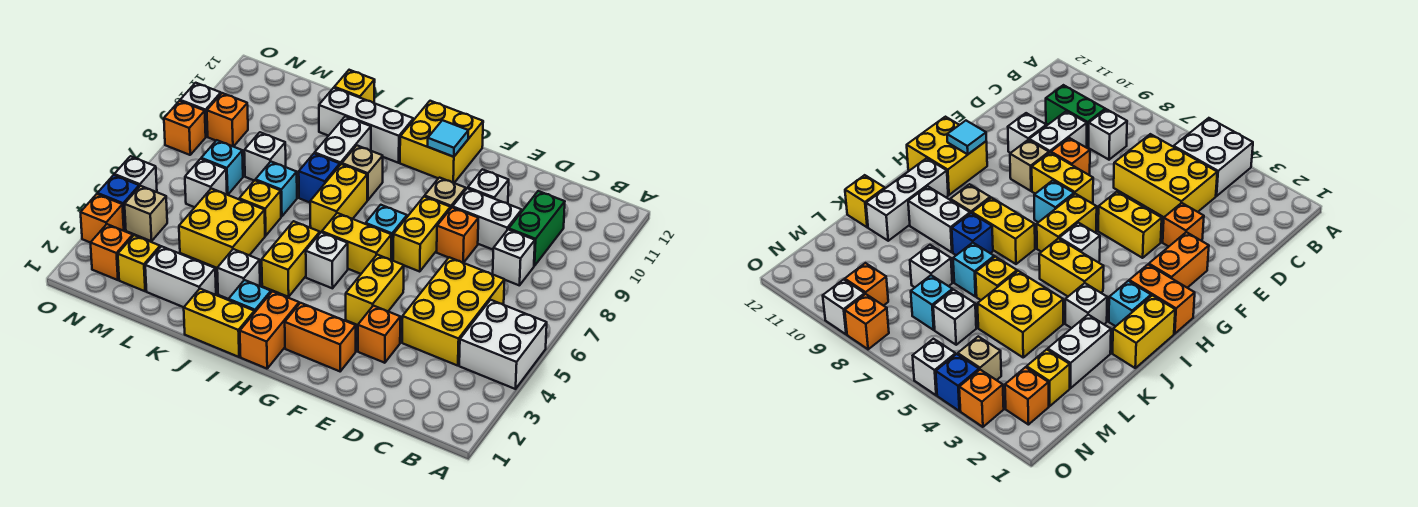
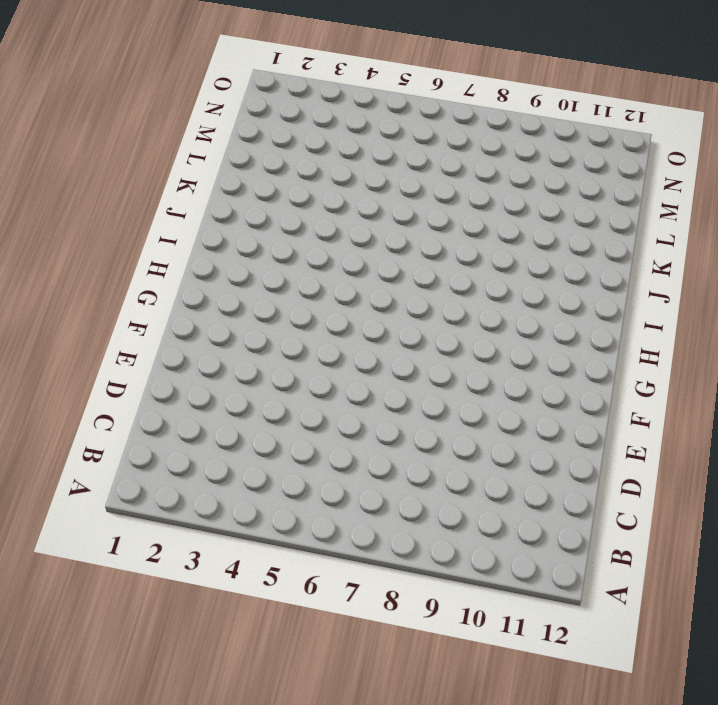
none -> white brick A4:B5 level 1
none -> yellow brick C4:D6 level 1
none -> white brick C8 level 1
none -> green brick C9:C10 level 1

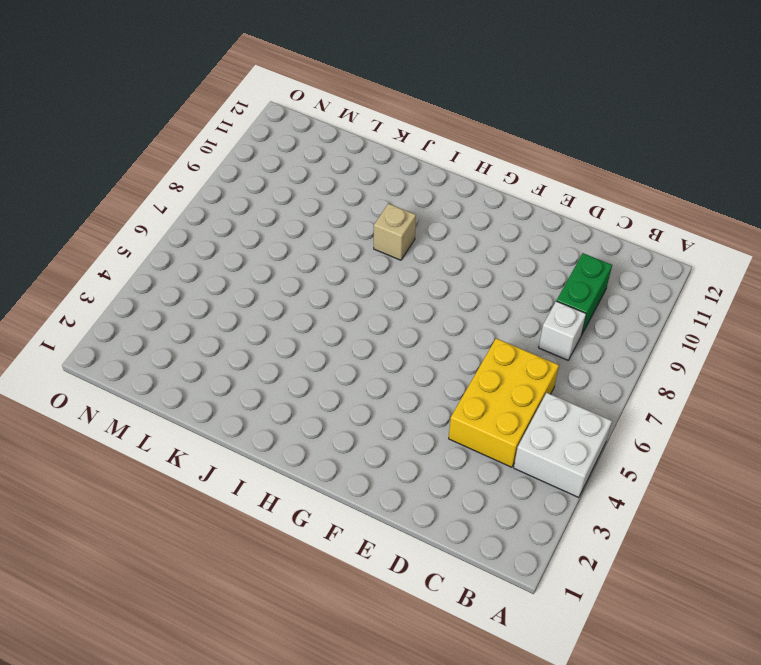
none -> white brick D9:E9 level 1
none -> orange brick E3 level 1
none -> orange brick E8 level 1
none -> white brick E10 level 1

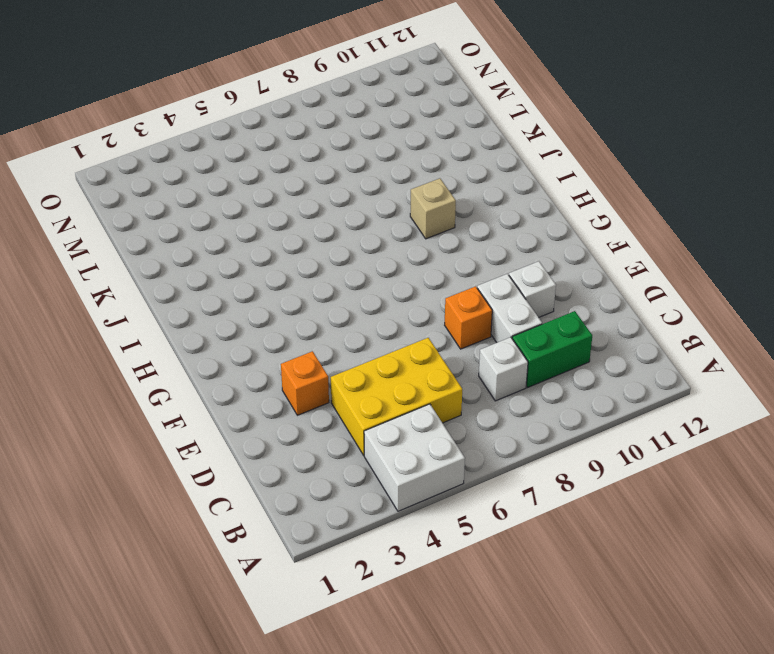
none -> orange brick F2:G2 level 1
none -> yellow brick F4:F5 level 1
none -> yellow brick F7:F8 level 1
none -> tan brick F9 level 1

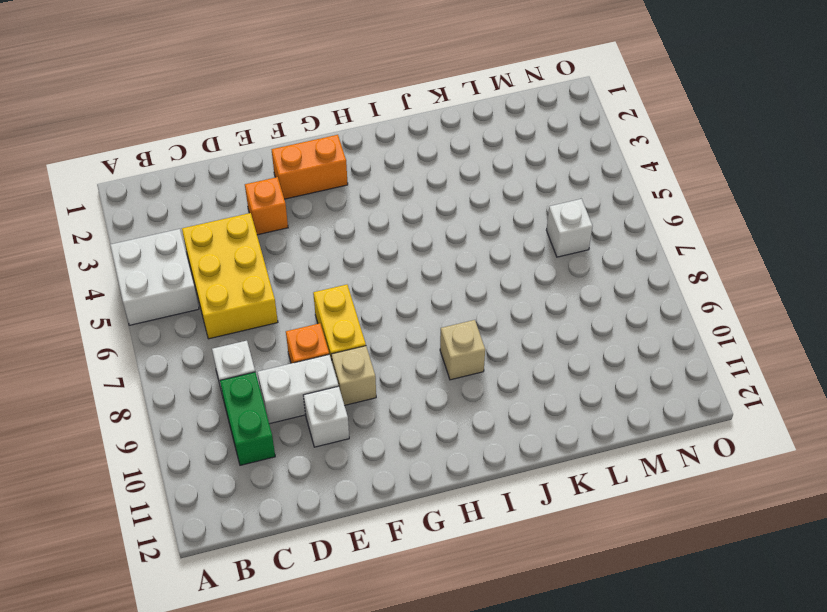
none -> yellow brick F4:F5 level 1
none -> yellow brick G6:H6 level 1
none -> cyan brick G7 level 1
none -> yellow brick G11:H12 level 1

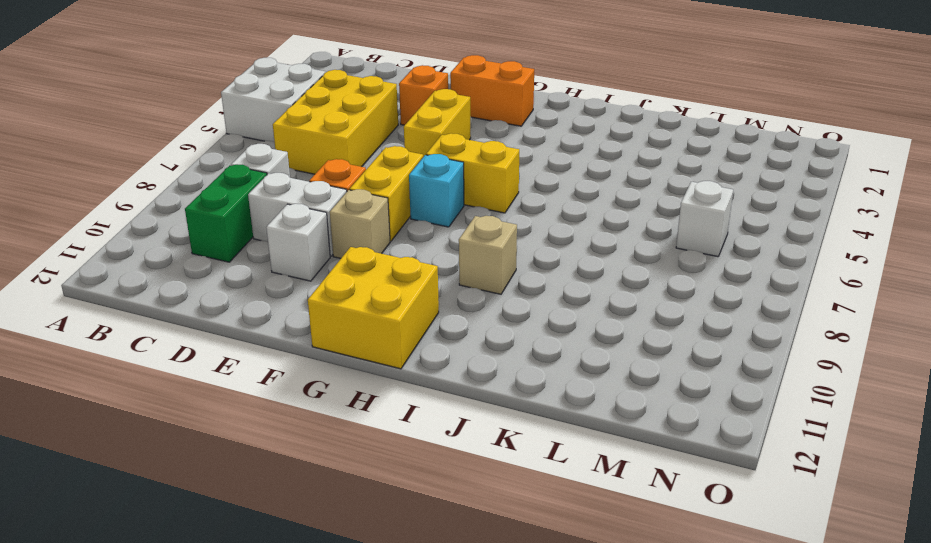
none -> orange brick H1:H2 level 1
none -> white brick H5 level 1
none -> yellow brick I1:J1 level 1
none -> cyan brick I2 level 1

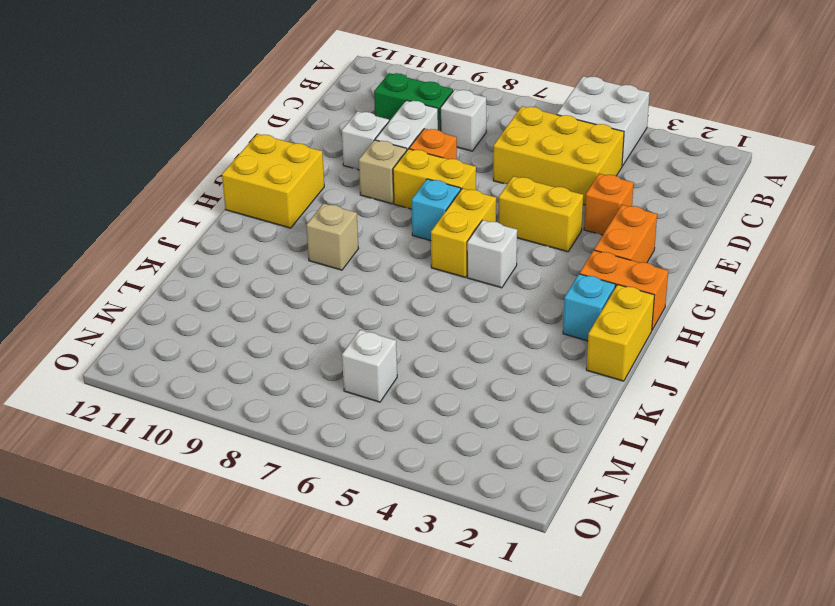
none -> yellow brick I4:I5 level 1
none -> yellow brick I7:I8 level 1
none -> white brick I11:K11 level 1
none -> white brick J3 level 1

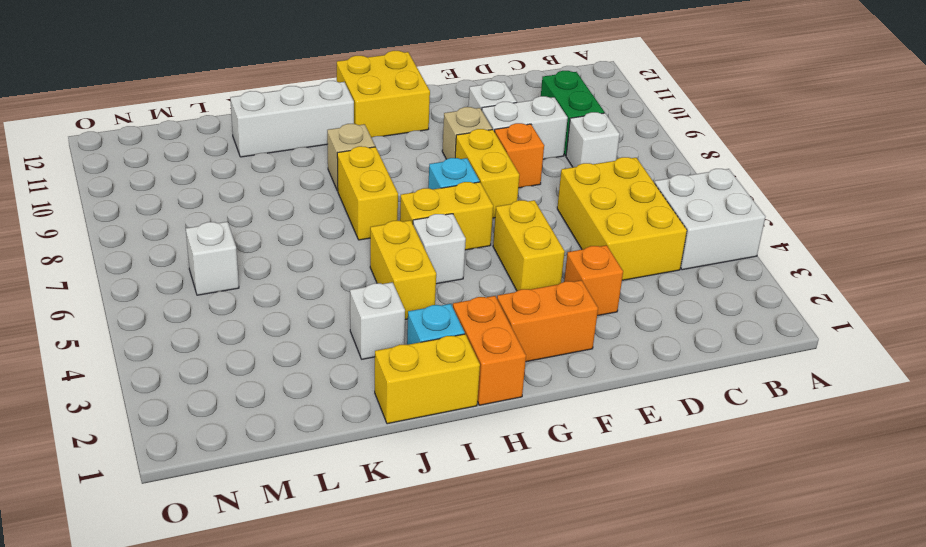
none -> blue brick J8 level 1
none -> white brick J9:J10 level 1
none -> white brick K2:L2 level 1
none -> yellow brick K4:L5 level 1

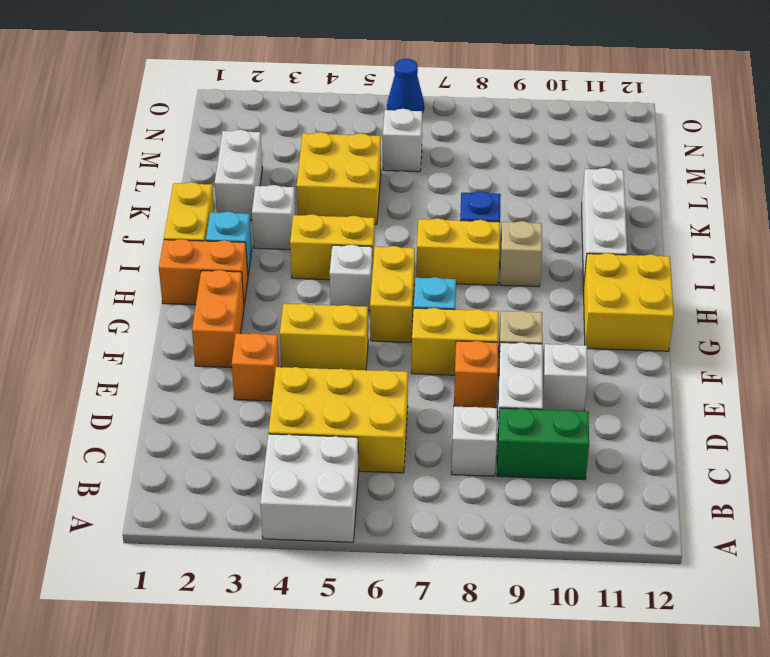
blue cone O6 level 1 -> none
none -> white brick J9:J10 level 1
none -> yellow brick K6 level 1
none -> cyan brick K7 level 1
none -> yellow brick K12 level 1

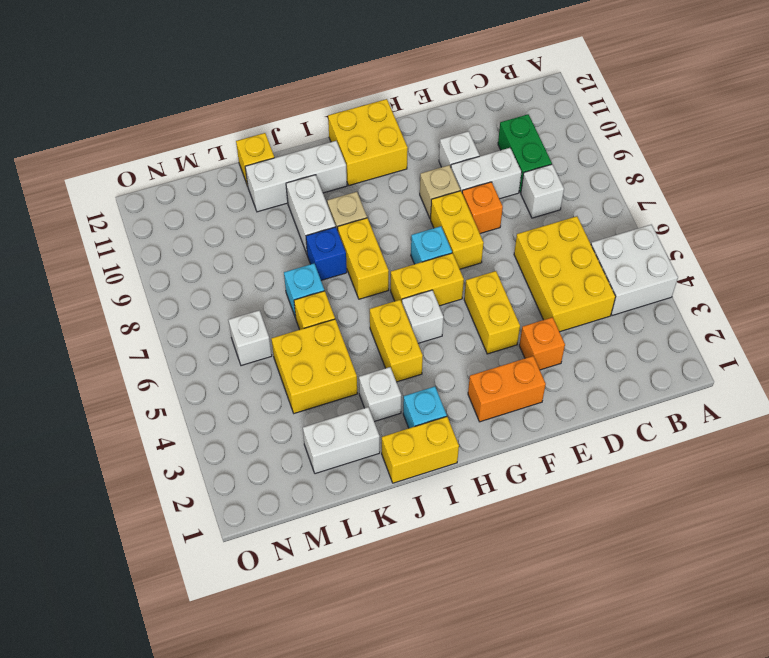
none -> orange brick H1:H2 level 1
none -> white brick L8 level 1
none -> yellow brick M2 level 1
none -> cyan brick M7 level 1

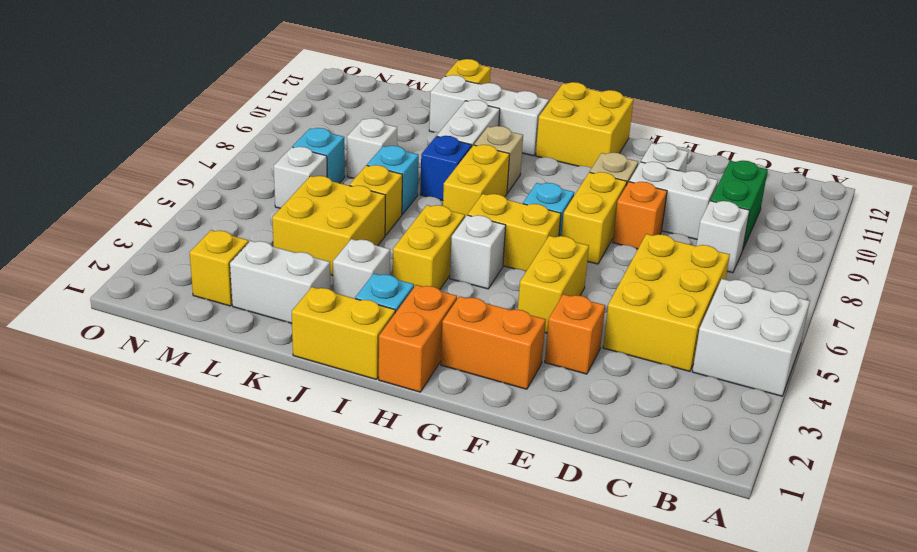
none -> orange brick N2 level 1
none -> tan brick N4 level 1
none -> orange brick N9 level 1
none -> orange brick O3 level 1

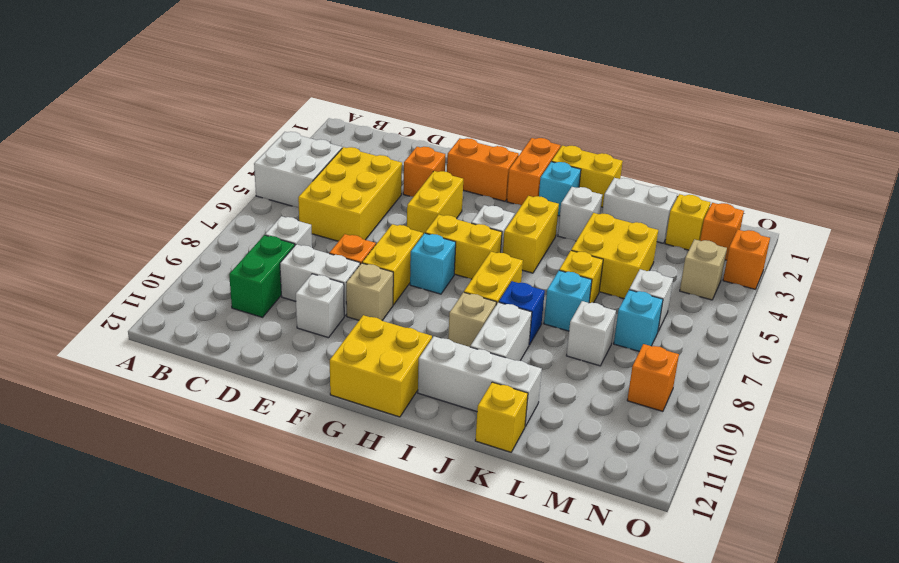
none -> blue brick O4 level 1
none -> white brick O5 level 1
none -> orange brick O8 level 1
none -> white brick O9 level 1

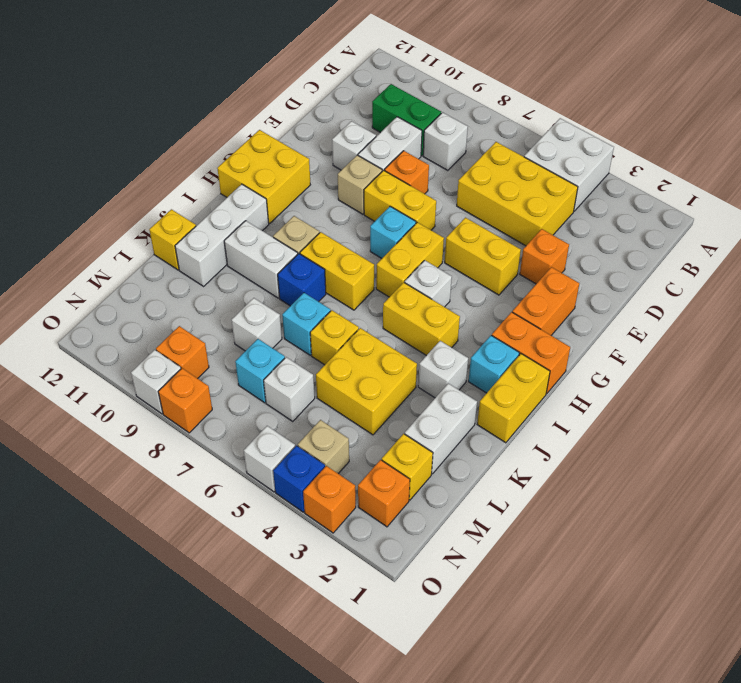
none -> cyan tile G11 level 2

